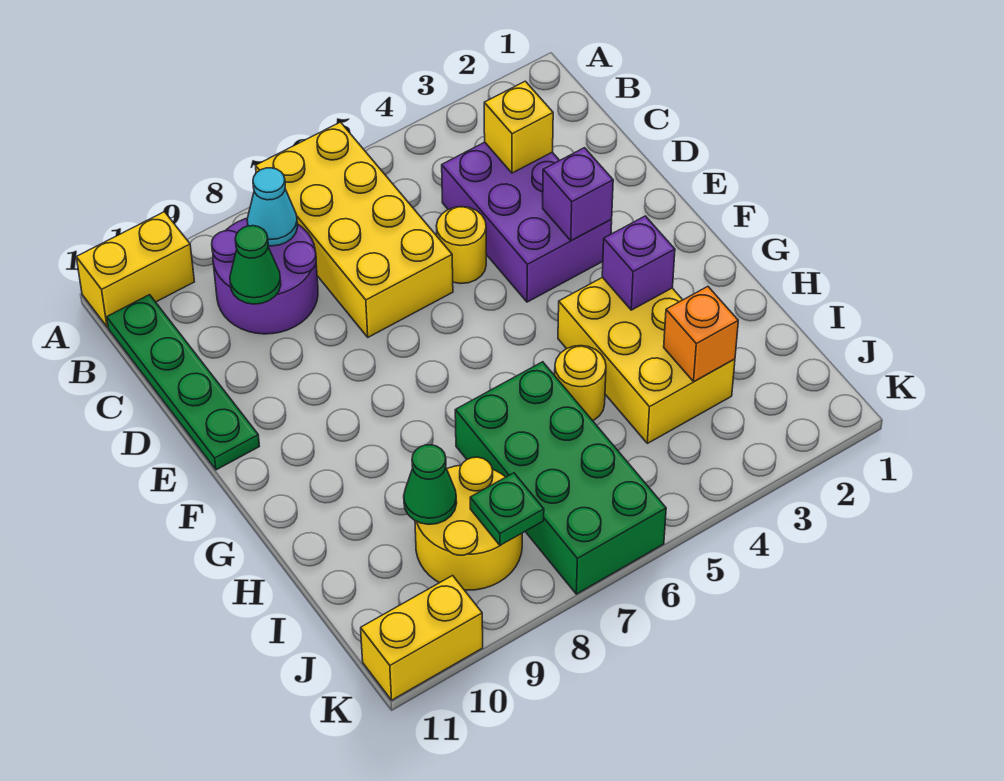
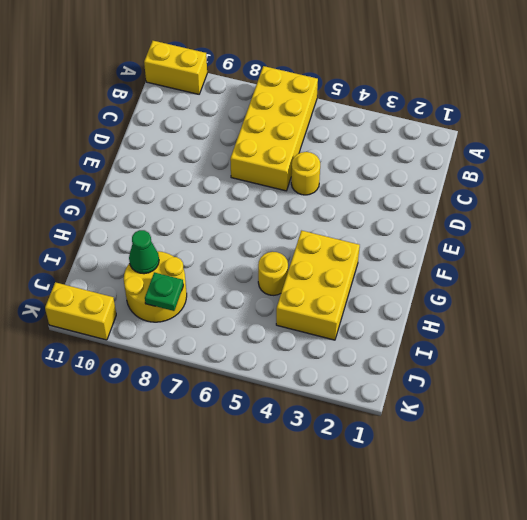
none -> purple round brick B8:C9 level 1
none -> green plate B11:E11 level 1
none -> purple brick C3:E4 level 1

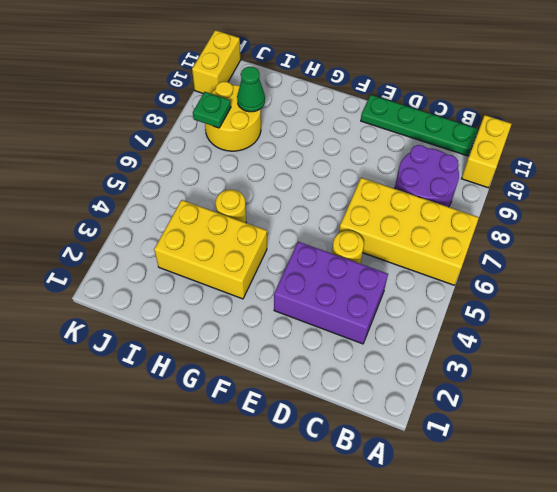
none -> green brick H6:K7 level 1
none -> cyan cone B8 level 2
none -> yellow brick C3 level 2

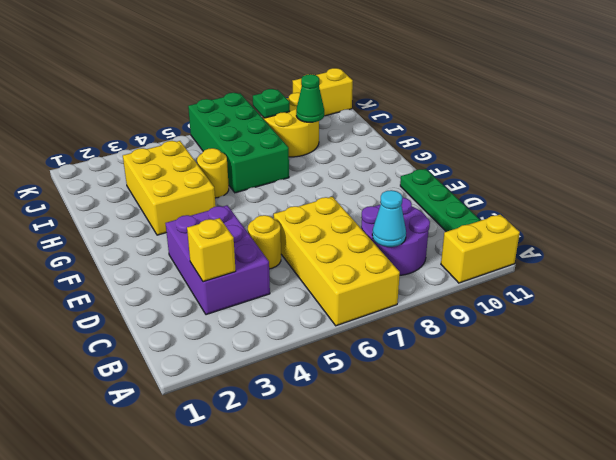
none -> green cone C9 level 2
none -> purple brick E3 level 2
none -> purple brick G3 level 2

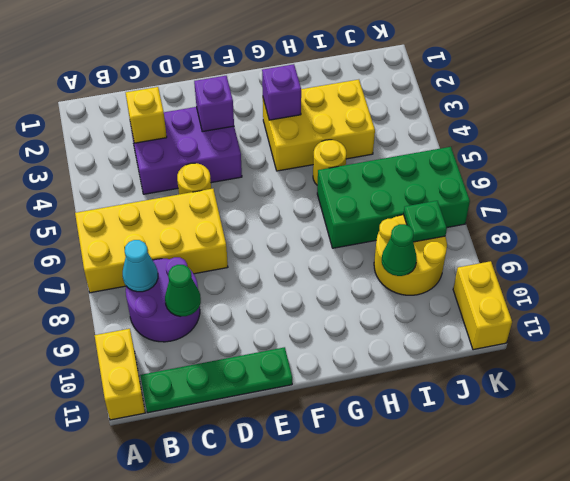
none -> orange brick I3 level 2

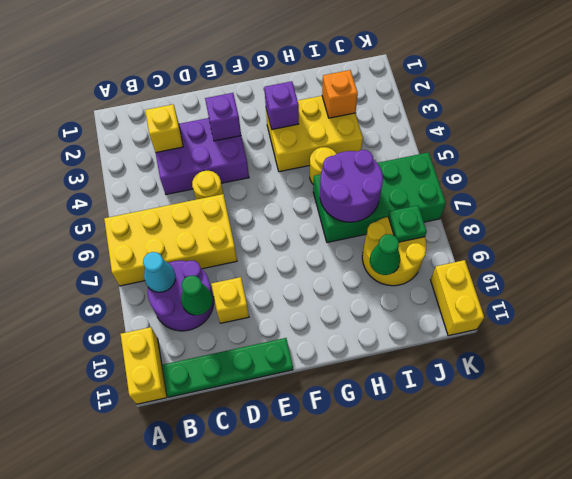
yellow brick D9 level 1 -> none
purple round brick H6:I7 level 2 -> none

